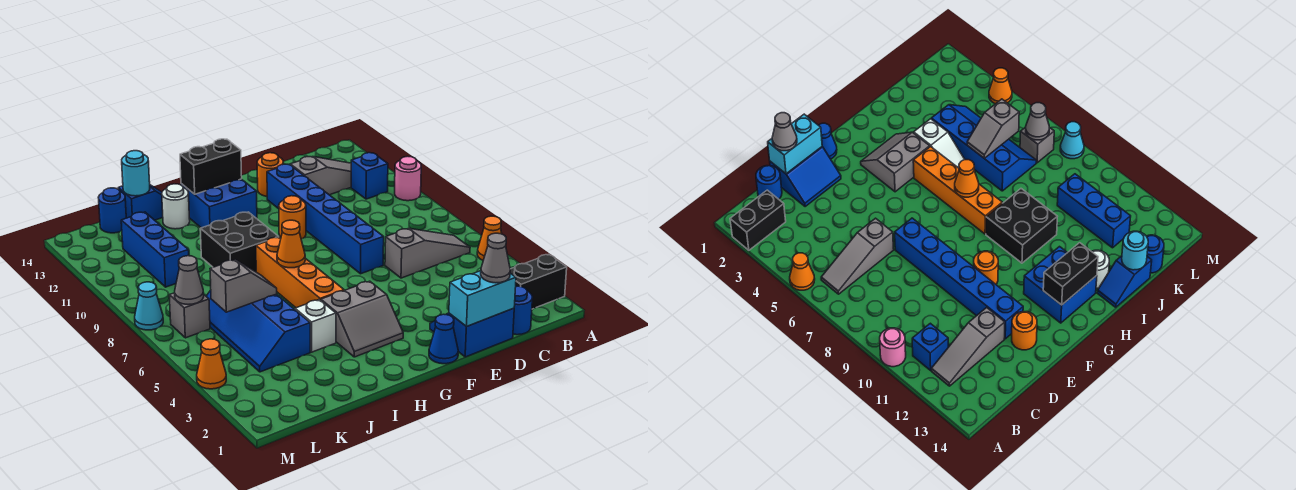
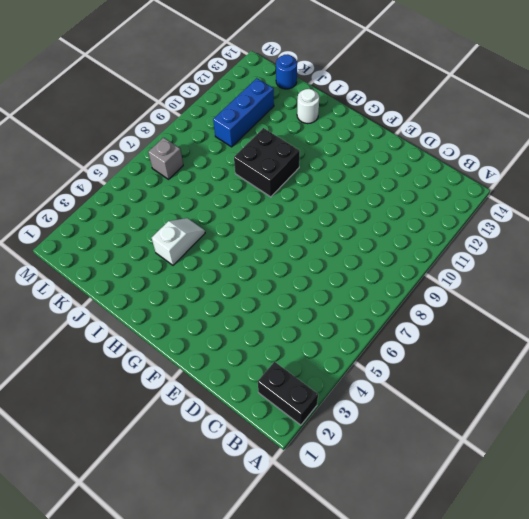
none -> orange cone A5 level 1
none -> pink round brick A10 level 1
none -> grey slope B6:D6 level 1 top D
none -> blue brick B11 level 1

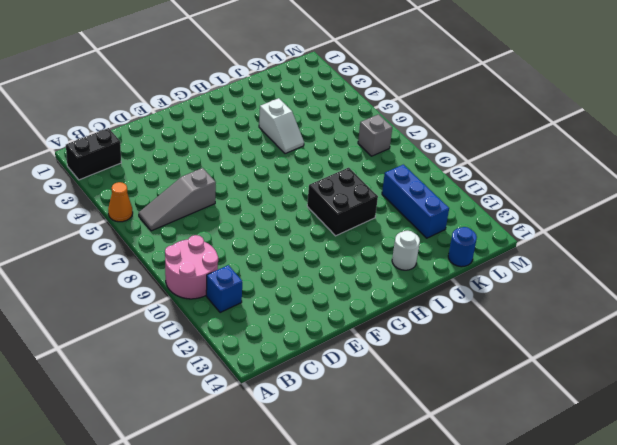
pink round brick A9:B10 level 1 -> pink round brick A10 level 1
none -> grey slope B12:D12 level 1 top D
none -> blue round brick C1 level 1
none -> blue slope D1:E2 level 1 top 1
none -> blue brick E7:E12 level 1

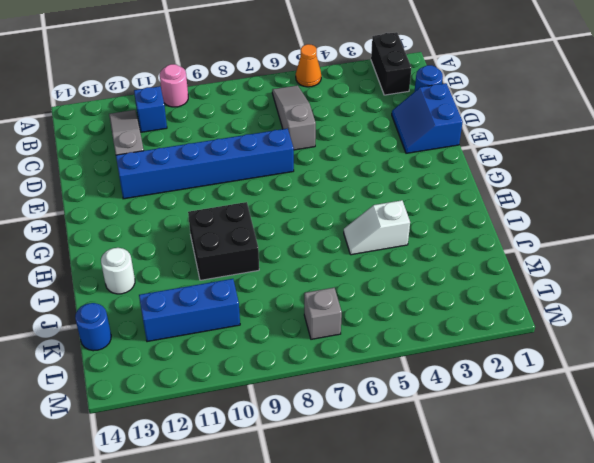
none -> orange round brick E13 level 1
none -> blue cone F1 level 1
none -> orange round brick F10 level 1
none -> grey slope G3:H4 level 1 top 4

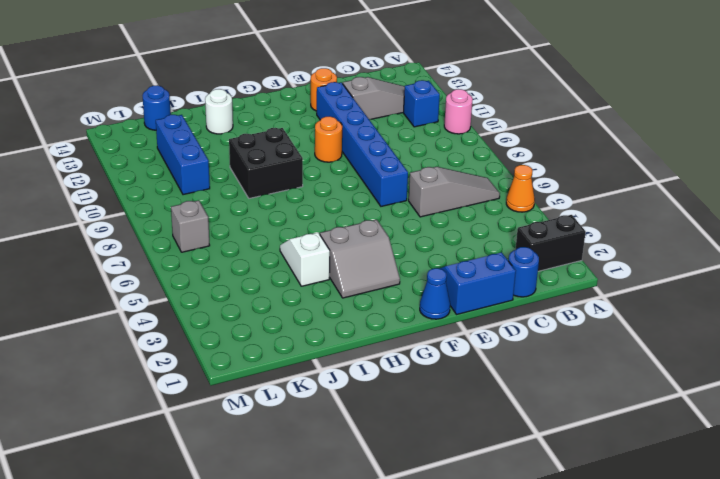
none -> blue brick G12:H13 level 1
none -> orange brick H5:H8 level 1
none -> blue slope I14:J14 level 1 top J
none -> blue slope J4:K7 level 1 top J

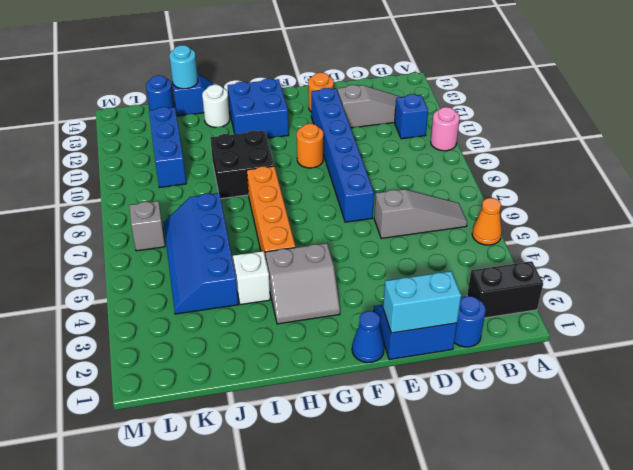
none -> orange cone M4 level 1
none -> cyan cone M8 level 1
none -> black brick G13:H13 level 2
none -> orange cone H7 level 2

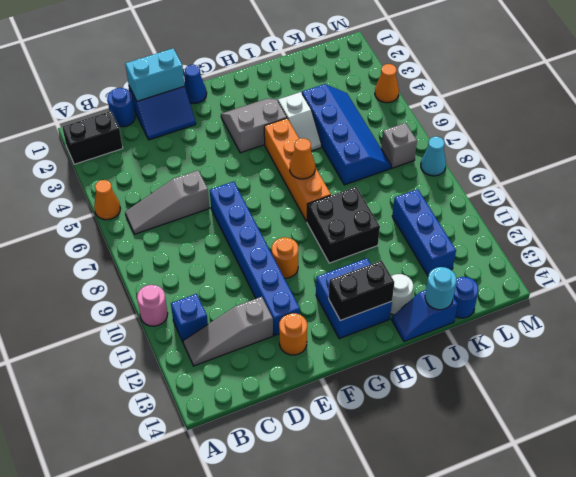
none -> grey slope J6:K6 level 2 top K
none -> grey cone L7 level 2
none -> grey cone D1 level 3

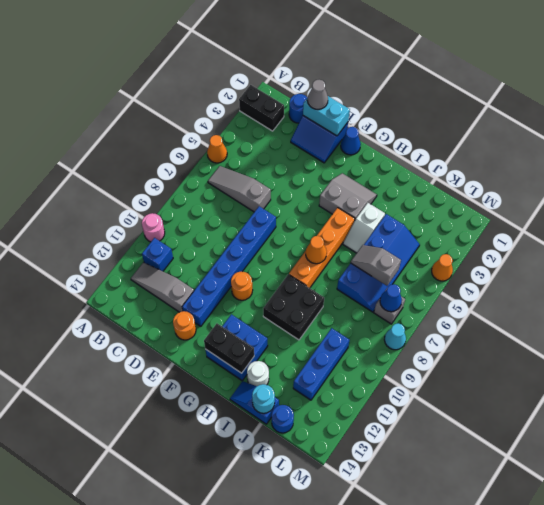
blue cone L7 level 2 -> grey cone L7 level 2

